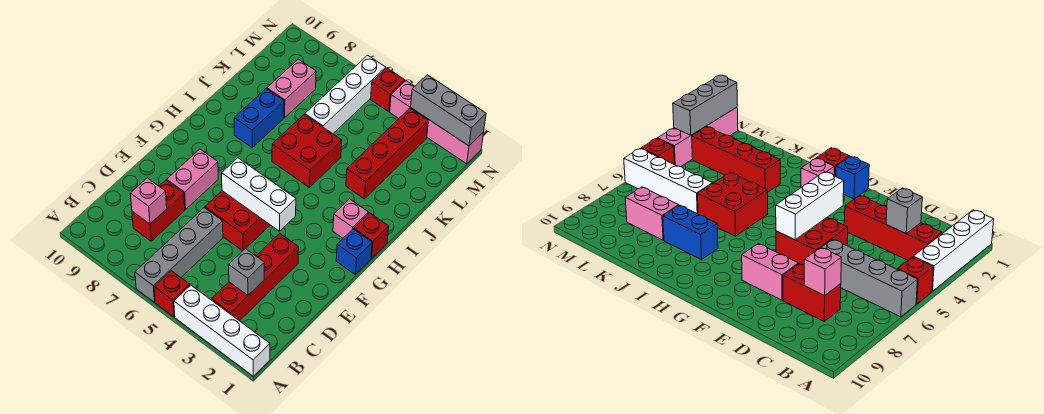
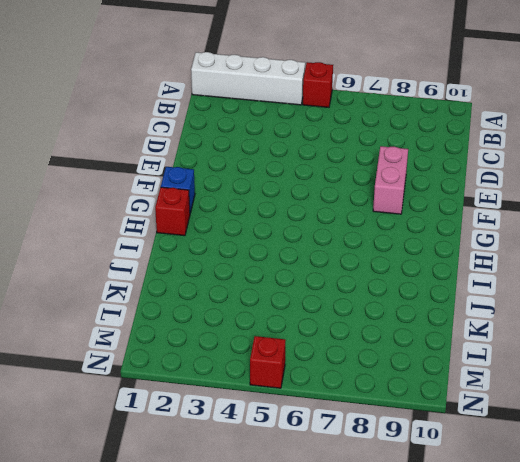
none -> grey brick A6:D6 level 1
none -> red brick B3:E3 level 1
none -> red brick C8:D8 level 1

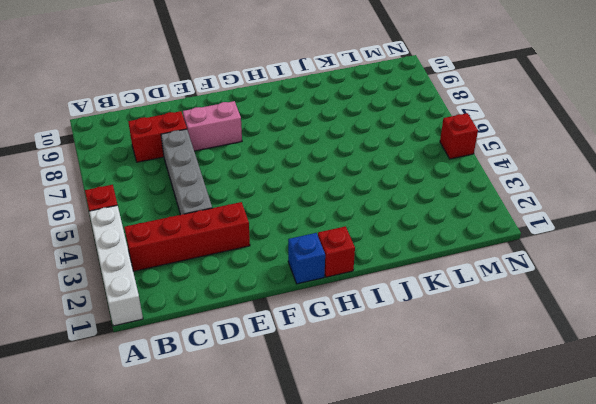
grey brick D4:D7 level 1 -> grey brick A6:D6 level 1
none -> red brick E5:F6 level 1
none -> pink brick H2 level 1
none -> red brick I5:J6 level 1

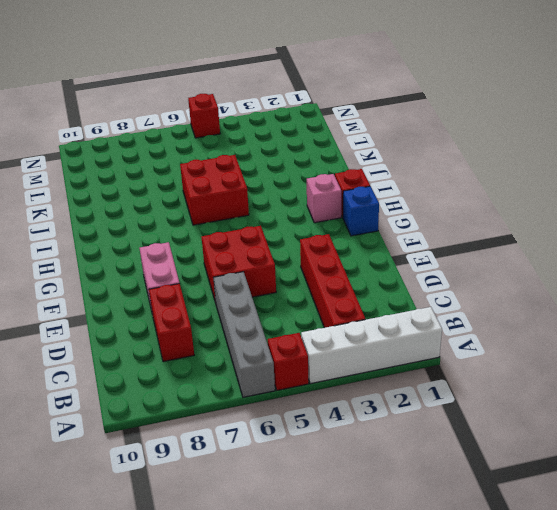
none -> blue brick I8:J8 level 1
none -> red brick J3:M3 level 1
none -> white brick K6:N6 level 1

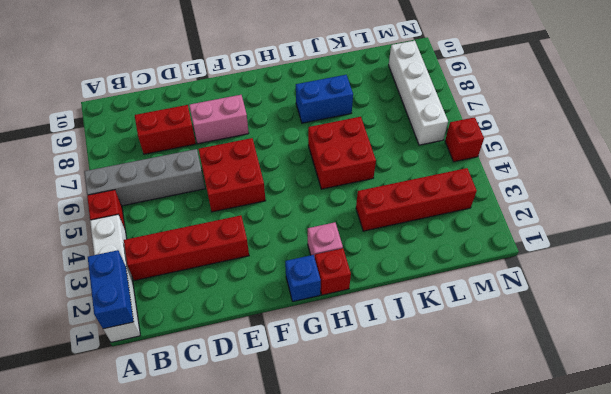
blue brick A1:A2 level 2 -> none
white brick M6:M9 level 1 -> white brick K6:N6 level 1
none -> pink brick K8:L8 level 1
none -> pink brick N1:N4 level 1
none -> grey brick C3 level 2

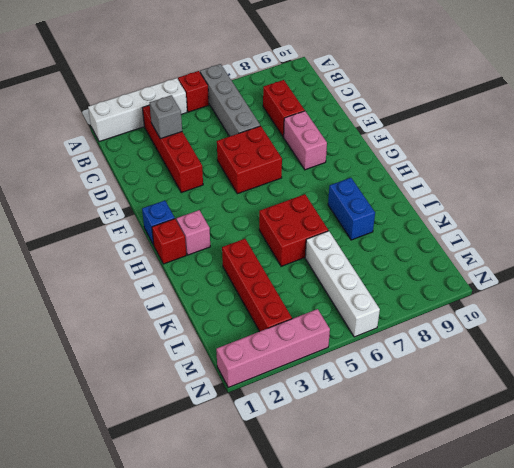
none -> pink brick K8:L8 level 1
none -> red brick N5 level 1
none -> pink brick C8 level 2

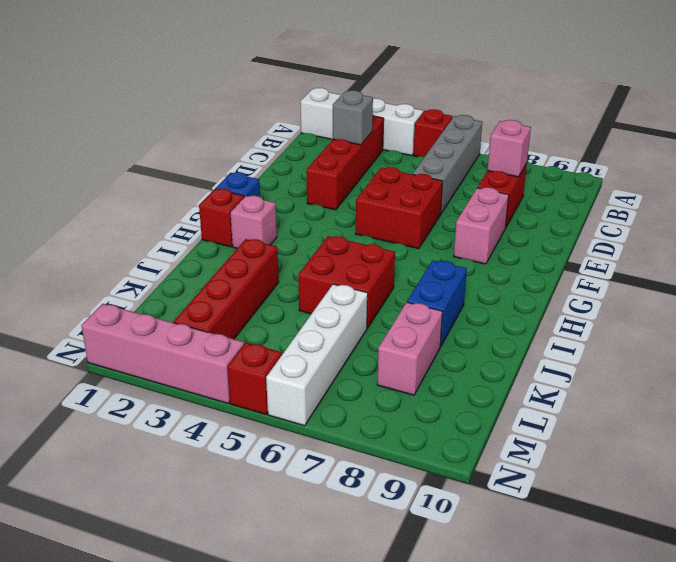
none -> white brick F4:F6 level 2
none -> grey brick N1:N3 level 2

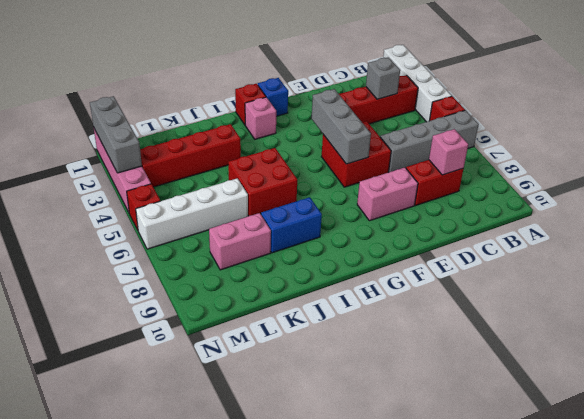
grey brick F4:F6 level 2 -> white brick F4:F6 level 2

